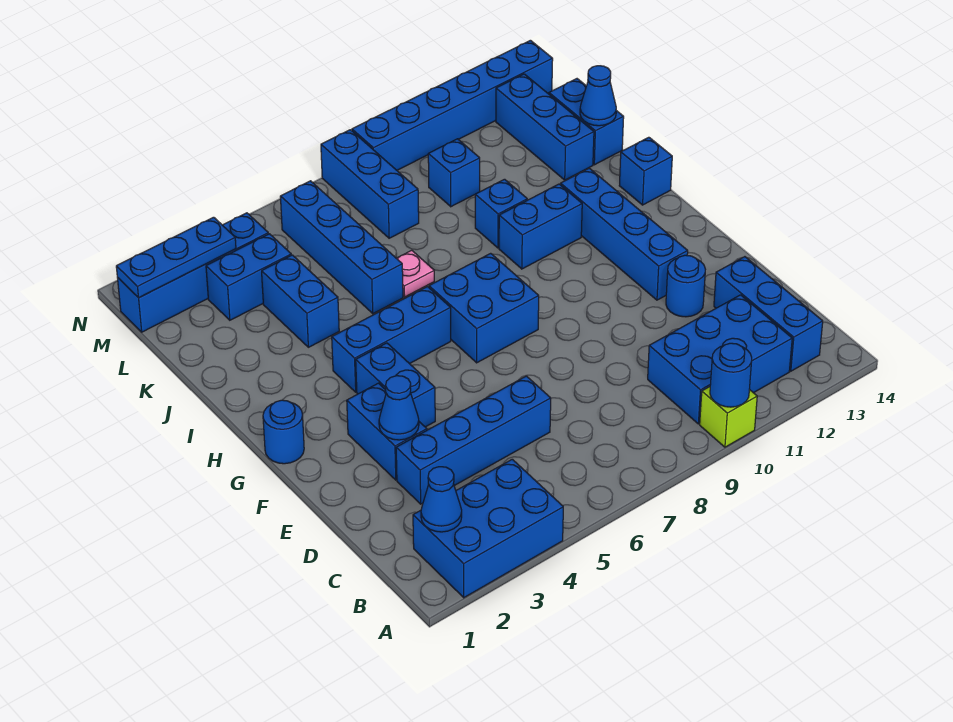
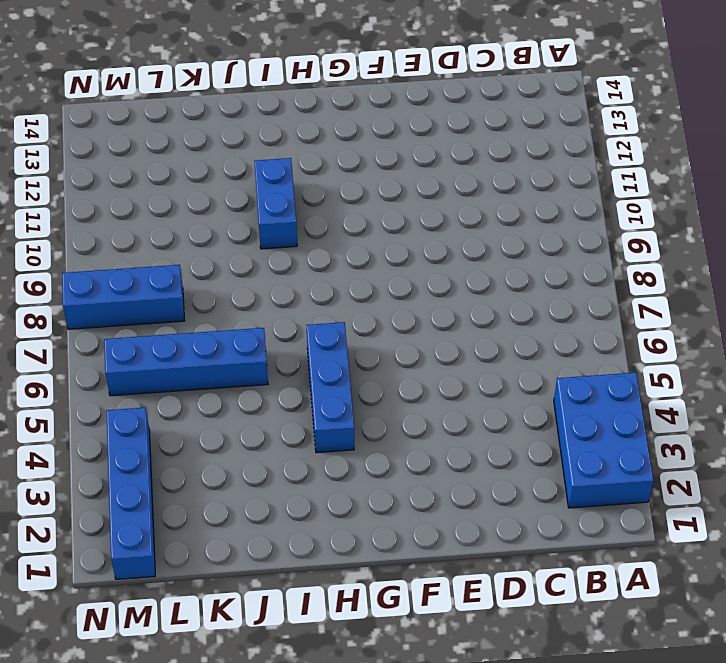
none -> lime brick A10 level 1
none -> blue brick B10:C12 level 1
none -> blue brick B13:D13 level 1
none -> blue brick D3:D6 level 1

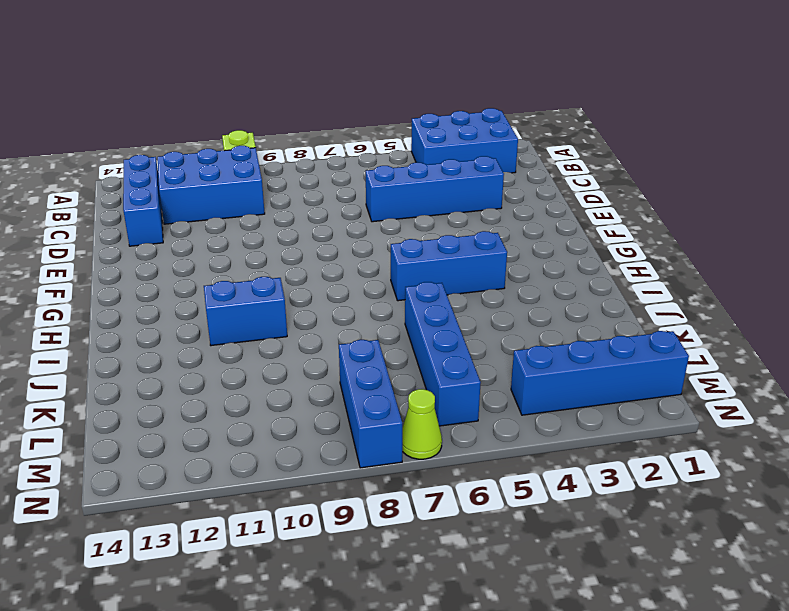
lime cone N7 level 1 -> none
none -> blue brick E3:F3 level 1
none -> blue round brick E12 level 1
none -> blue brick F4:G4 level 1
none -> blue brick F12:I12 level 1

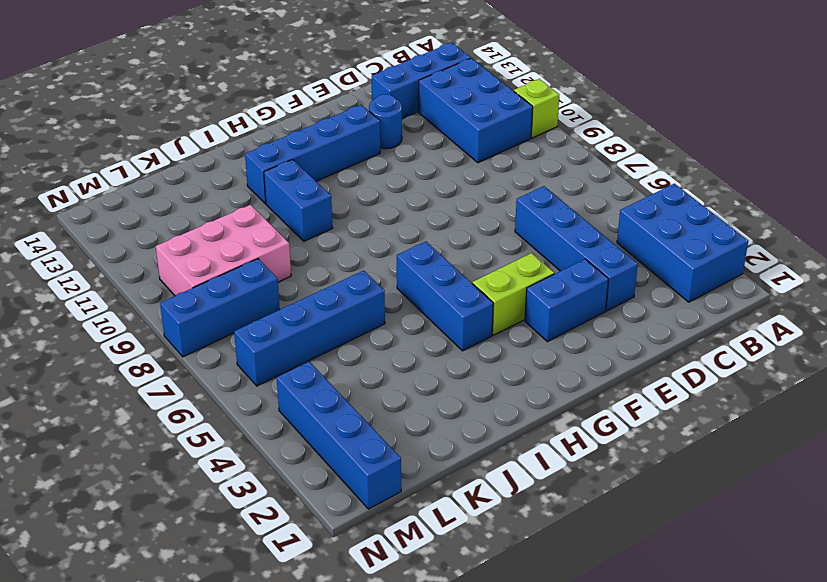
lime brick F4:G4 level 1 -> blue brick F4:G4 level 1
pink brick K9:M10 level 1 -> blue brick L10 level 1
none -> blue round brick G1 level 1
none -> blue brick G7:H8 level 1
none -> blue brick I14 level 1
none -> blue brick J4:K4 level 1

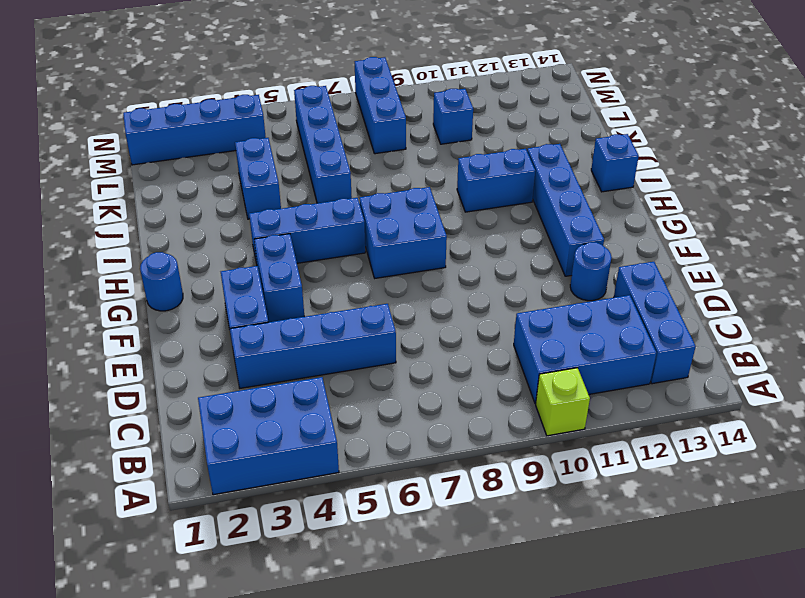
none -> pink plate J7 level 1
none -> blue brick J10 level 1
none -> blue brick K13:M13 level 1
none -> blue brick K14:L14 level 1

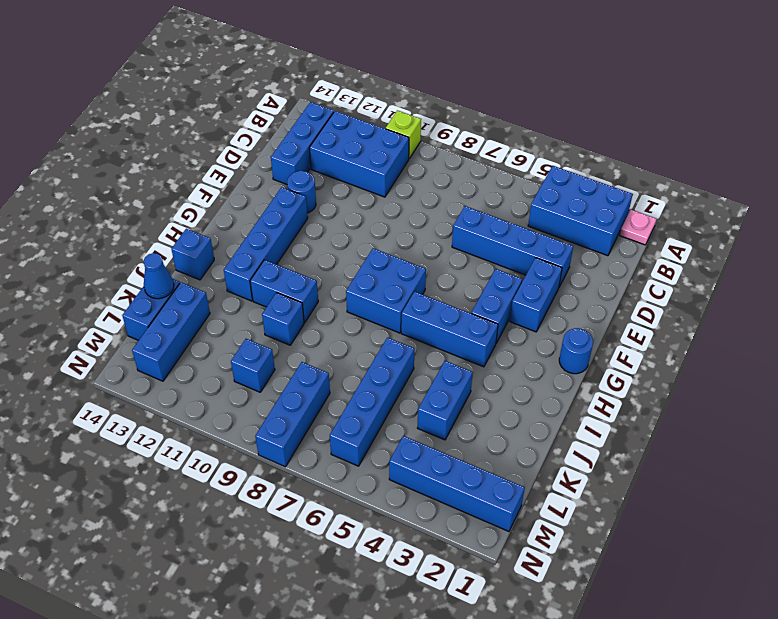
pink plate A1 level 1 -> pink plate J7 level 1
none -> blue brick L3:L4 level 1
none -> blue brick N9:N14 level 1
none -> blue round brick A10 level 2
none -> blue cone B2 level 2

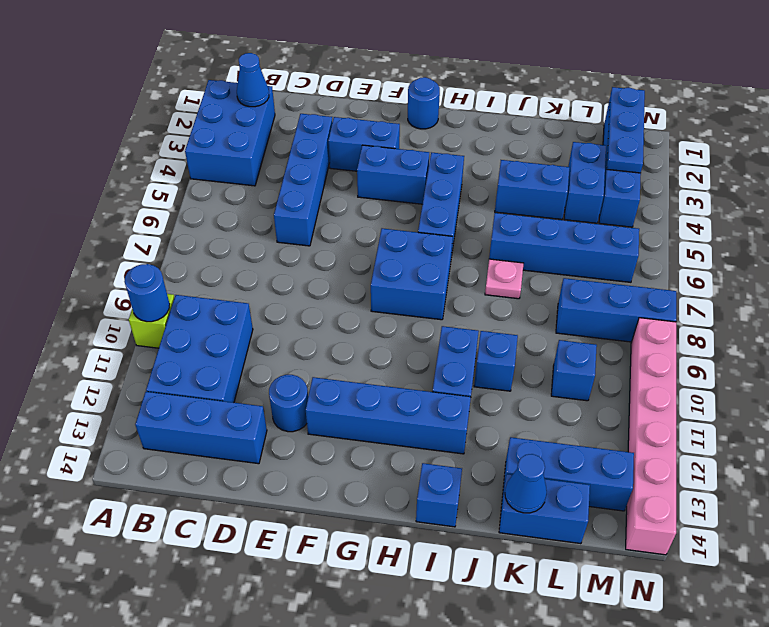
pink brick N9:N14 level 1 -> blue brick N9:N14 level 1
none -> blue cone E3 level 2

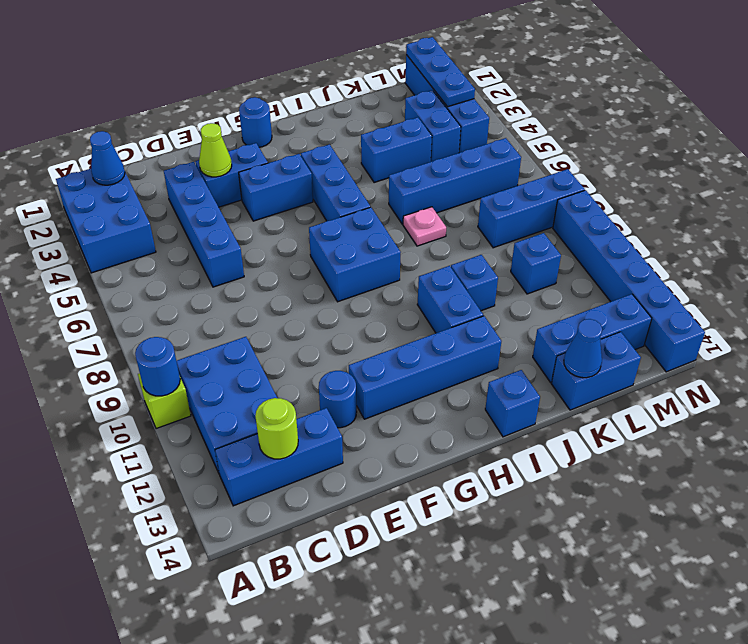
lime round brick C13 level 2 -> none
lime cone E3 level 2 -> blue cone E3 level 2

